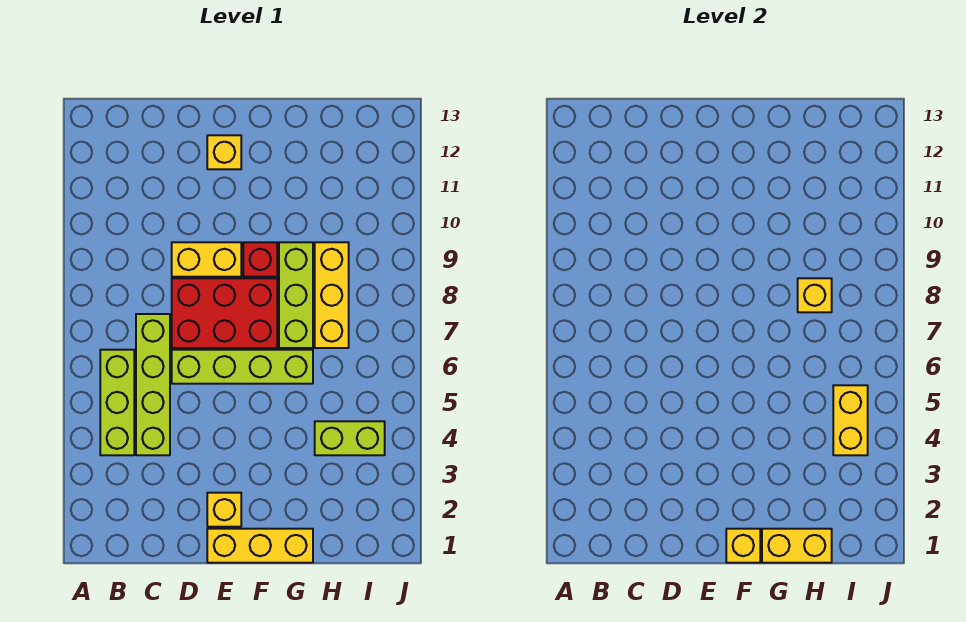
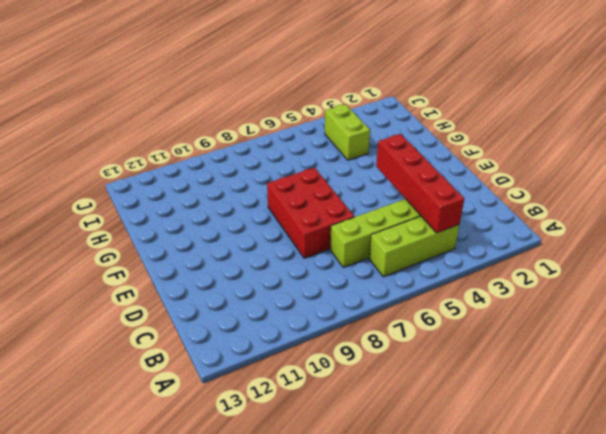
red brick B4:E4 level 2 -> none
none -> lime brick D6:G6 level 1
none -> yellow brick D9:E9 level 1
none -> yellow brick E1:G1 level 1

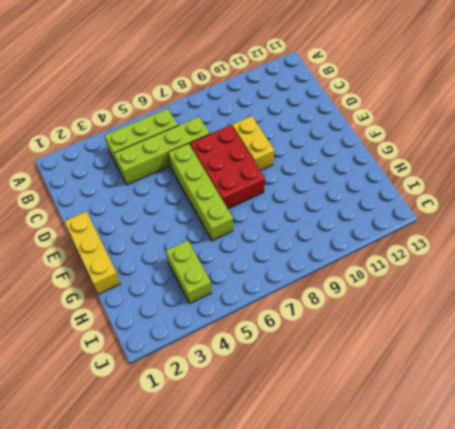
none -> yellow brick E2 level 1
none -> yellow brick E12 level 1
none -> red brick F9 level 1

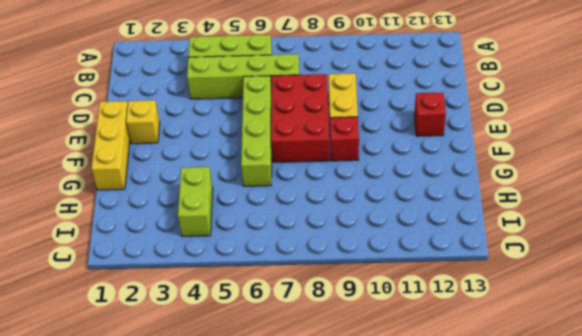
red brick E12 level 1 -> yellow brick E12 level 1
none -> lime brick G7:G9 level 1
none -> yellow brick H7:H9 level 1
none -> yellow brick F1 level 2

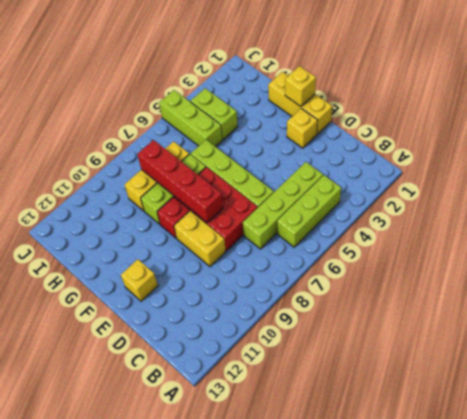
red brick E8:H8 level 2 -> yellow brick H8 level 2
lime brick H5:J5 level 1 -> none
none -> yellow brick G1:H1 level 2
none -> yellow brick I4:I5 level 2

